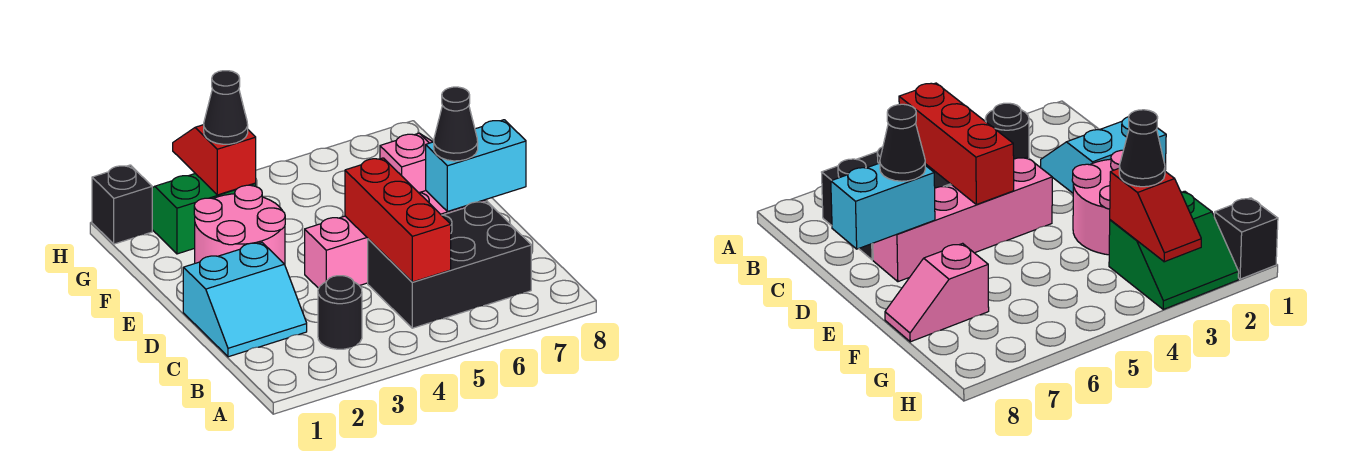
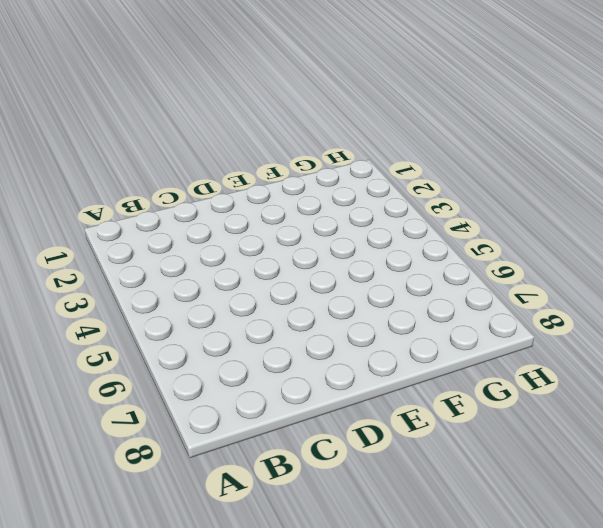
none -> black round brick B3 level 1
none -> black brick B5:C7 level 1
none -> cyan slope C1:D2 level 1 top D

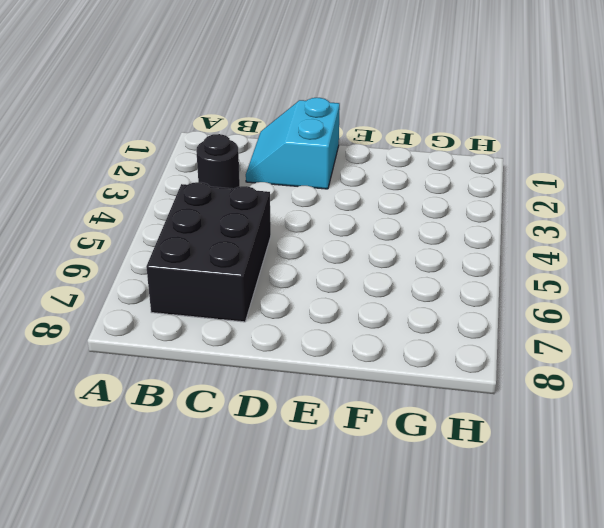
none -> pink brick D4:D7 level 1
none -> pink round brick E2:F3 level 1
none -> pink slope F7:F8 level 1 top 7

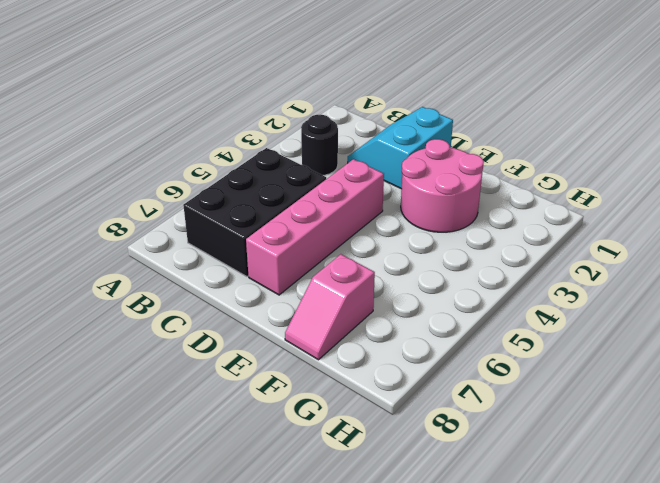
none -> green slope G2:H3 level 1 top G
none -> black brick H1 level 1
none -> red brick B5:D5 level 2

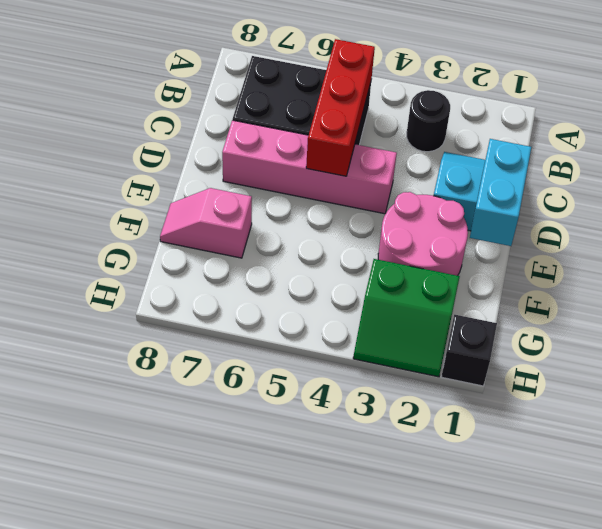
cyan brick D1:E1 level 2 -> cyan brick D7:D8 level 2
none -> red slope G3:H3 level 2 top G
none -> black cone D7 level 3
none -> black cone G3 level 3

